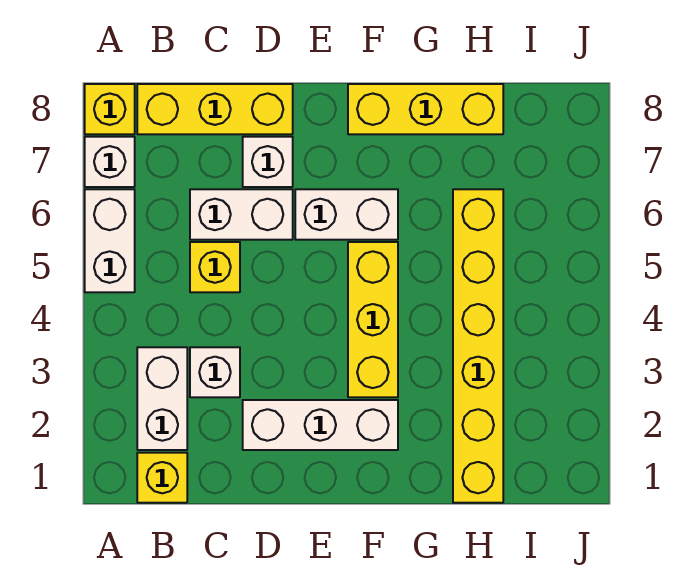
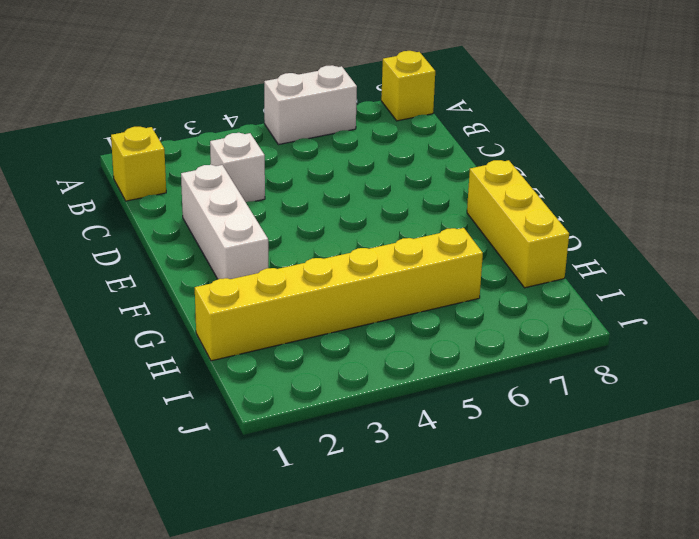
none -> white brick A7 level 1
none -> white brick B2:B3 level 1
none -> yellow brick B8:D8 level 1

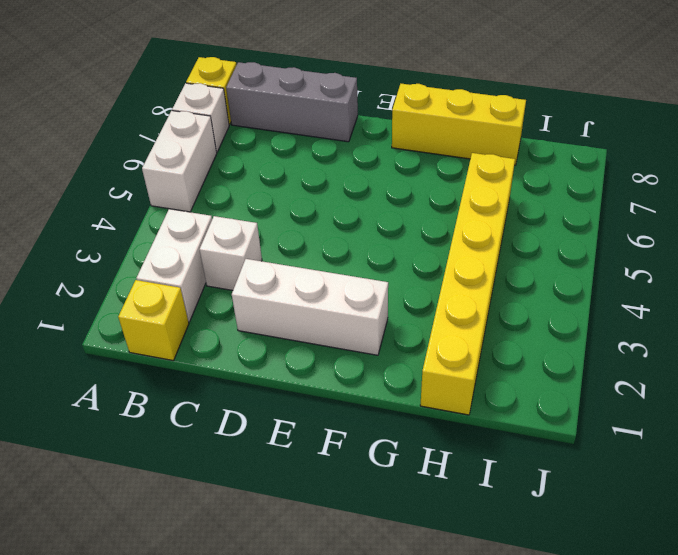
grey brick B8:D8 level 1 -> yellow brick B8:D8 level 1
none -> yellow brick C5 level 1
none -> white brick C6:D6 level 1
none -> white brick D7 level 1

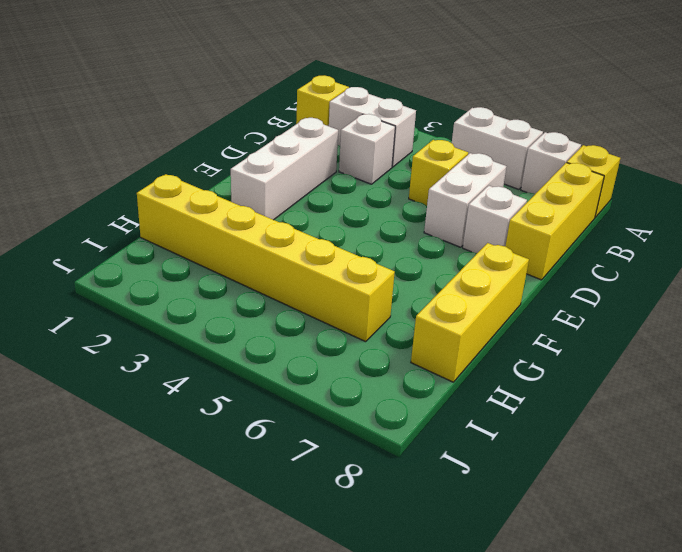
none -> white brick E6:F6 level 1
none -> yellow brick F3:F5 level 1

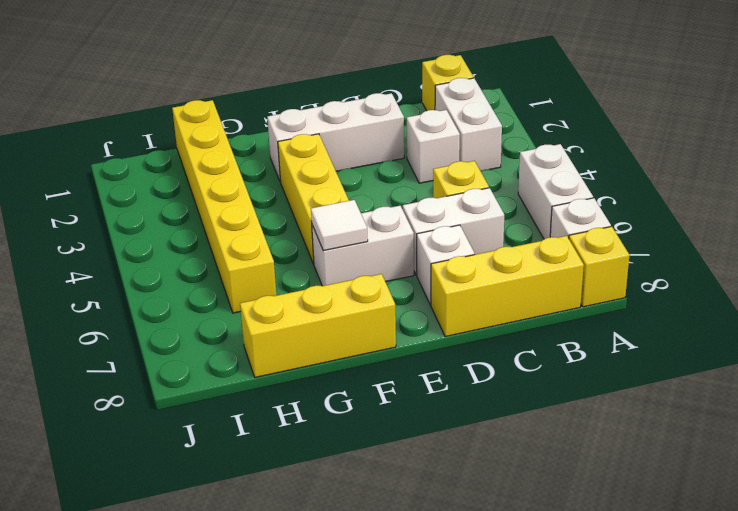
white tile F6 level 2 -> none

